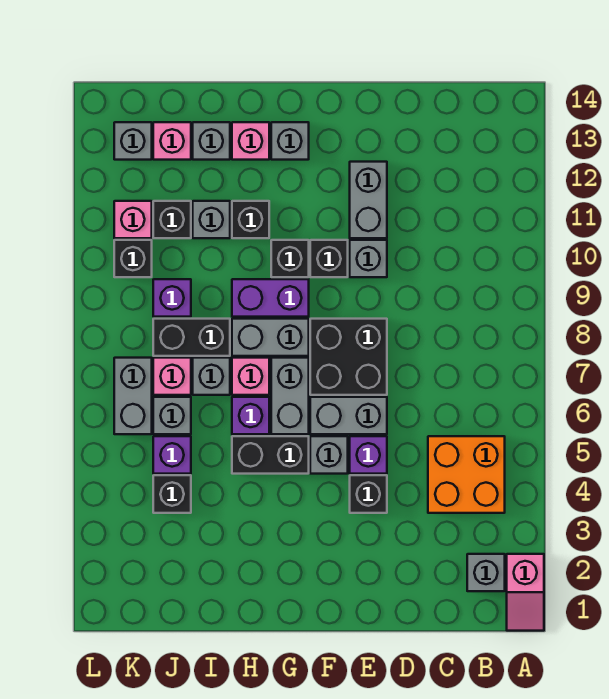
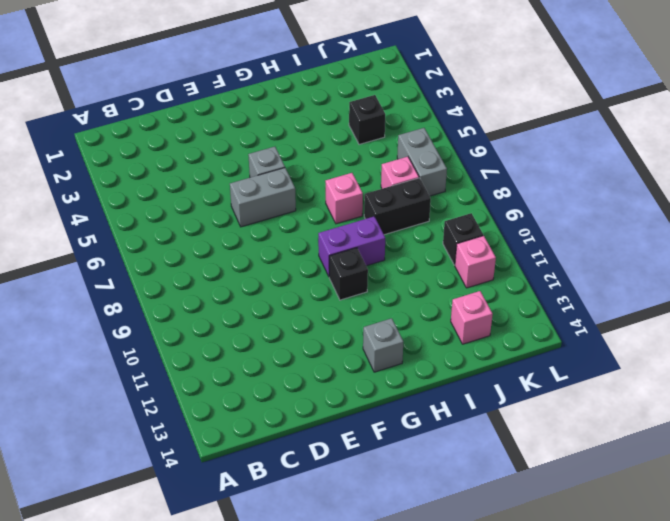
none -> pink slope A1:A2 level 1 top 2
none -> grey brick B2 level 1
none -> orange brick B4:C5 level 1
none -> black brick E4 level 1

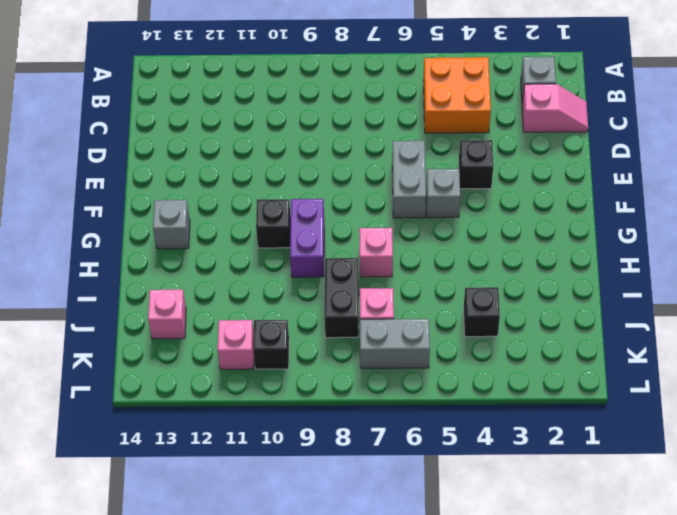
pink slope C1:C2 level 1 top 2 -> pink slope A1:A2 level 1 top 2
none -> purple brick E5 level 1
none -> black brick E7:F8 level 1
none -> grey brick E10 level 1
none -> grey brick E11:E12 level 1

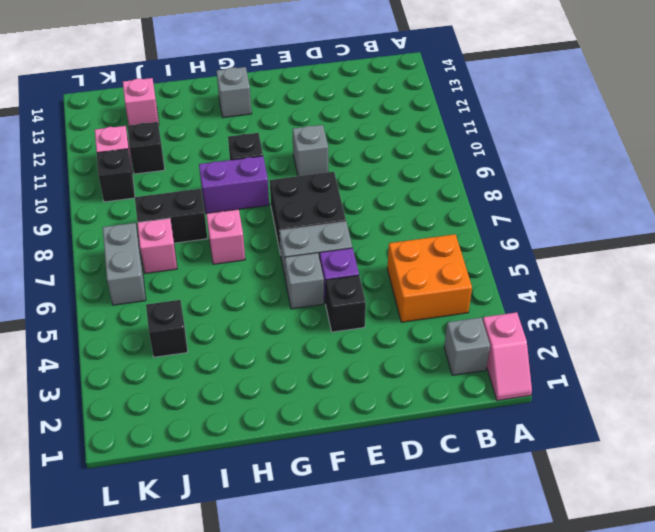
none -> grey brick E11:E12 level 1
none -> black brick F10 level 1
none -> black brick G5:H5 level 1
none -> grey brick G6:G7 level 1

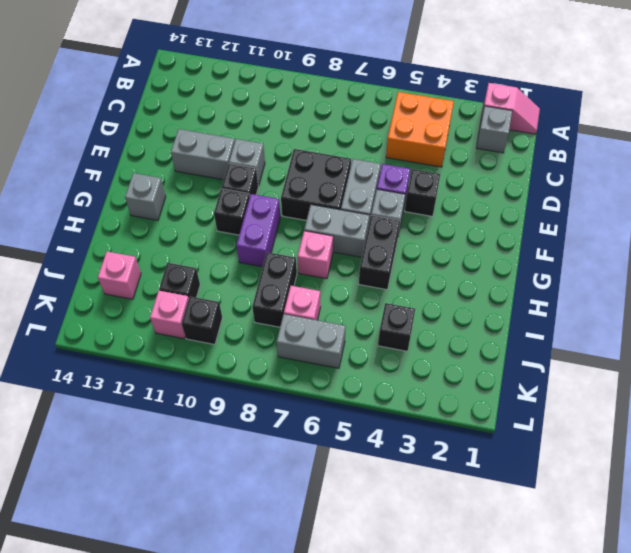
none -> grey brick G8:H8 level 1
none -> purple brick H6 level 1
none -> black brick H11 level 1
none -> pink brick H13 level 1

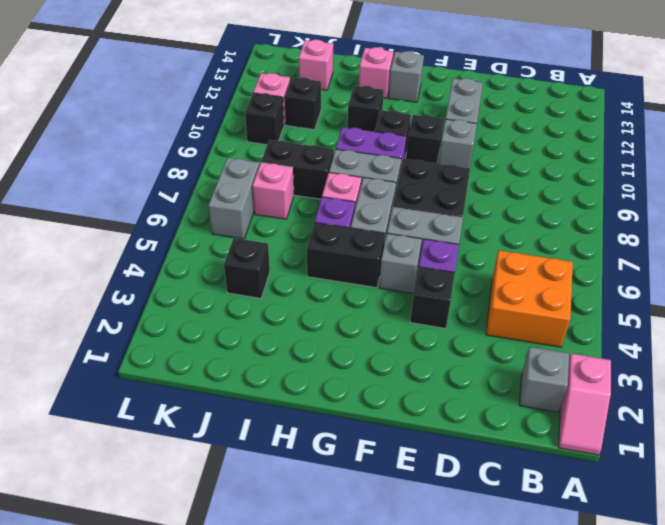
none -> grey brick I7 level 1
none -> grey brick I11 level 1
none -> grey brick I13 level 1
none -> purple brick J5 level 1

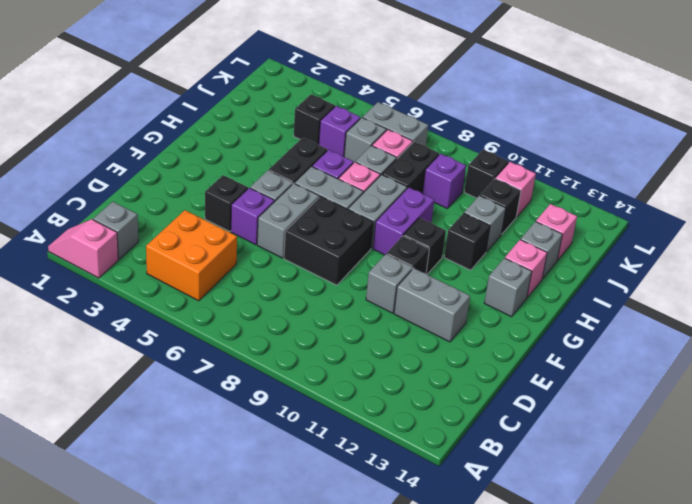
none -> grey brick K13 level 1

